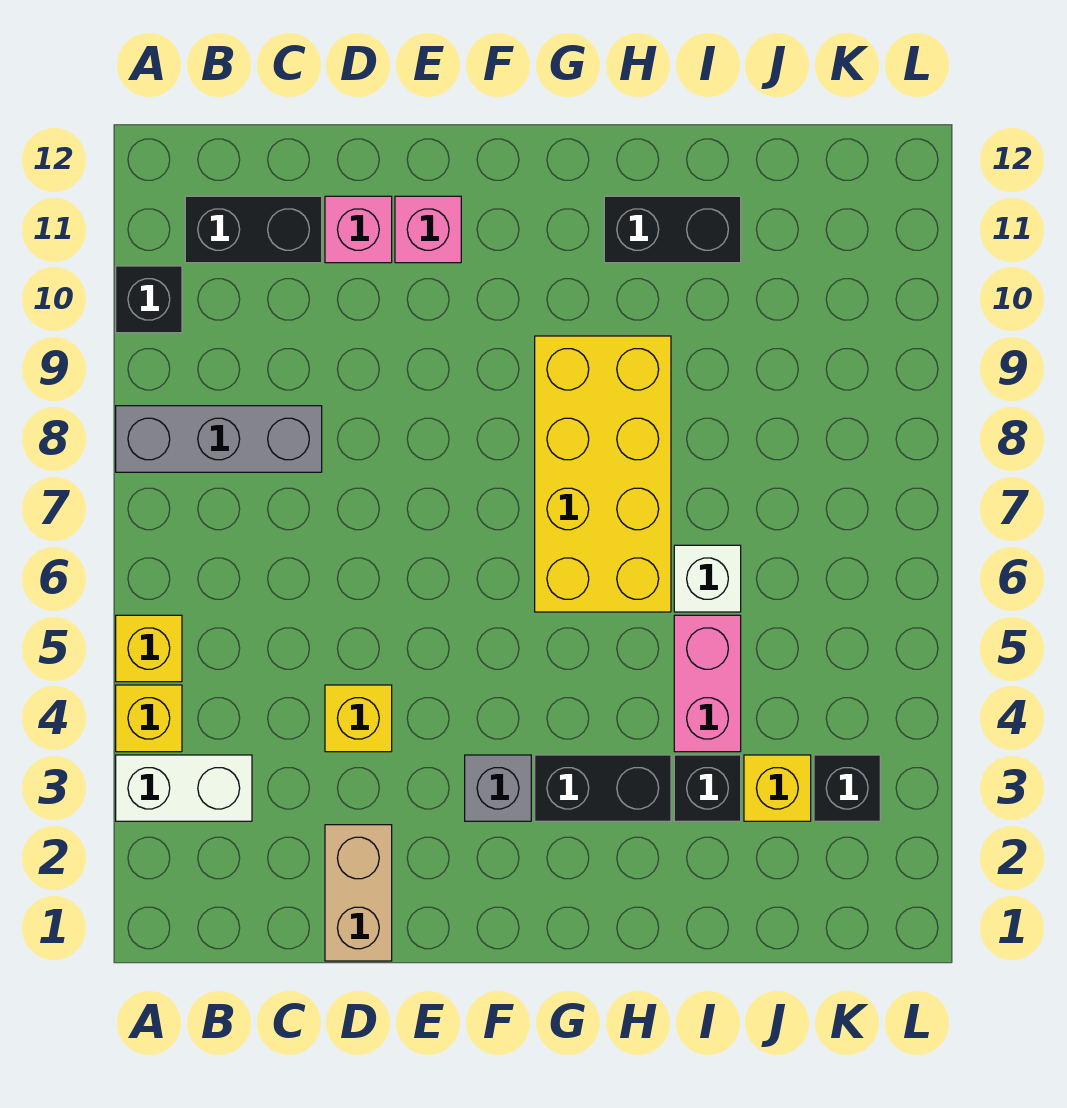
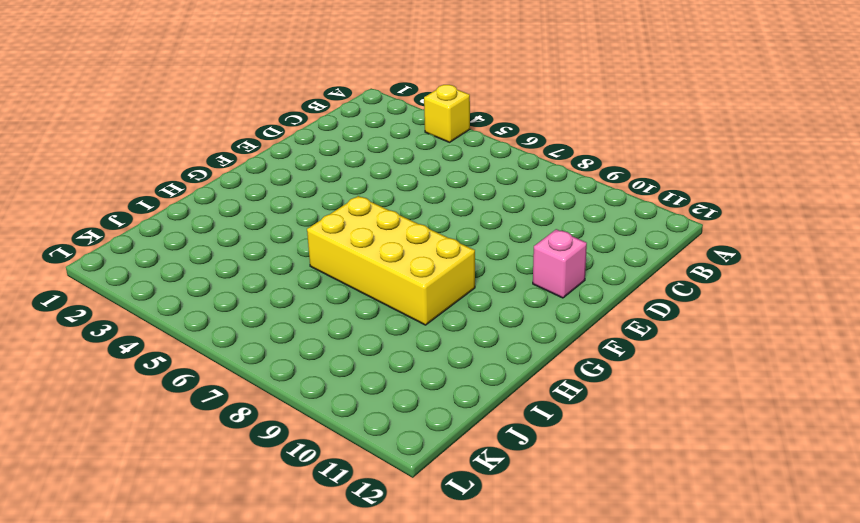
none -> white brick A3:B3 level 1
none -> yellow brick A5 level 1
none -> grey brick A8:C8 level 1

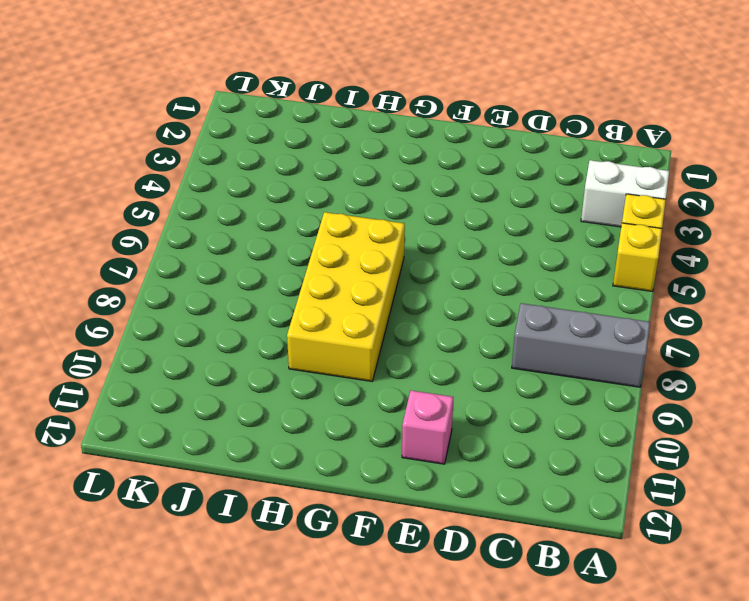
none -> black brick A10 level 1
none -> black brick B11:C11 level 1
none -> tan brick D1:D2 level 1

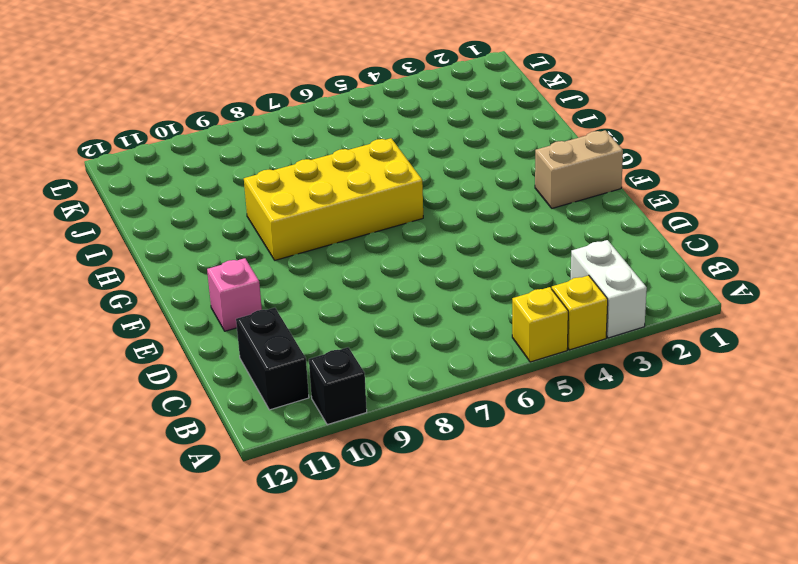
tan brick F1:F2 level 1 -> tan brick D1:D2 level 1
none -> grey brick A8:C8 level 1
none -> yellow brick D4 level 1
none -> pink brick D11 level 1

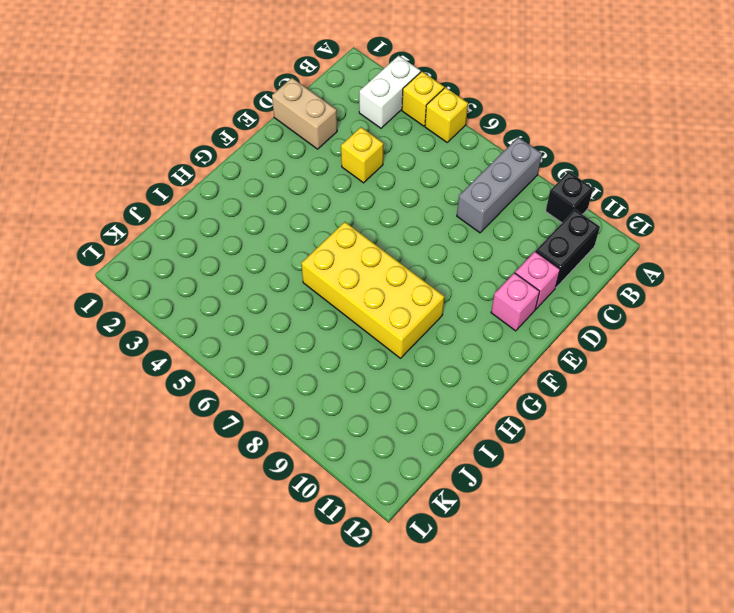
none -> grey brick F3 level 1
none -> black brick G3:H3 level 1
none -> black brick H11:I11 level 1

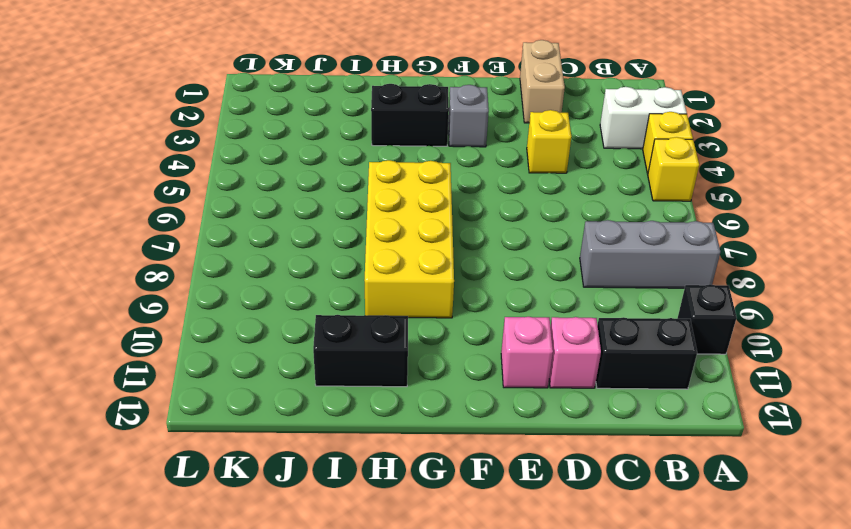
none -> black brick I3 level 1
none -> pink brick I4:I5 level 1
none -> white brick I6 level 1

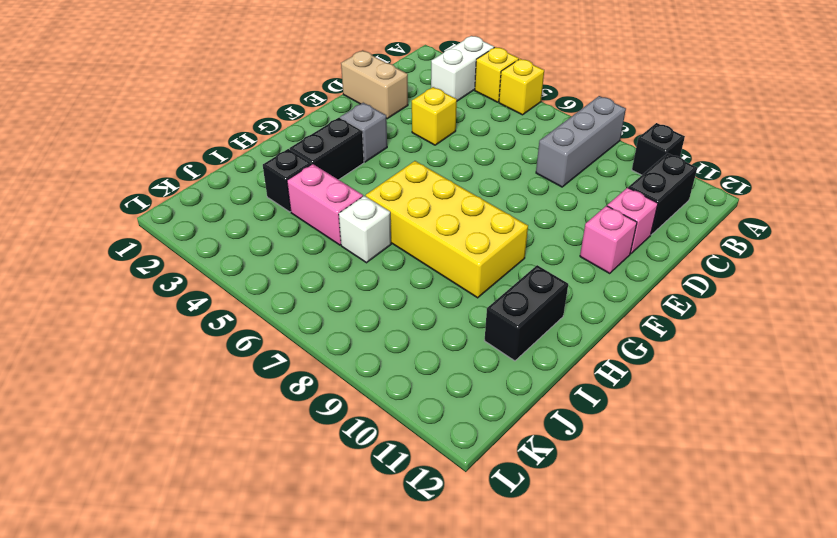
none -> yellow brick J3 level 1
none -> black brick K3 level 1

